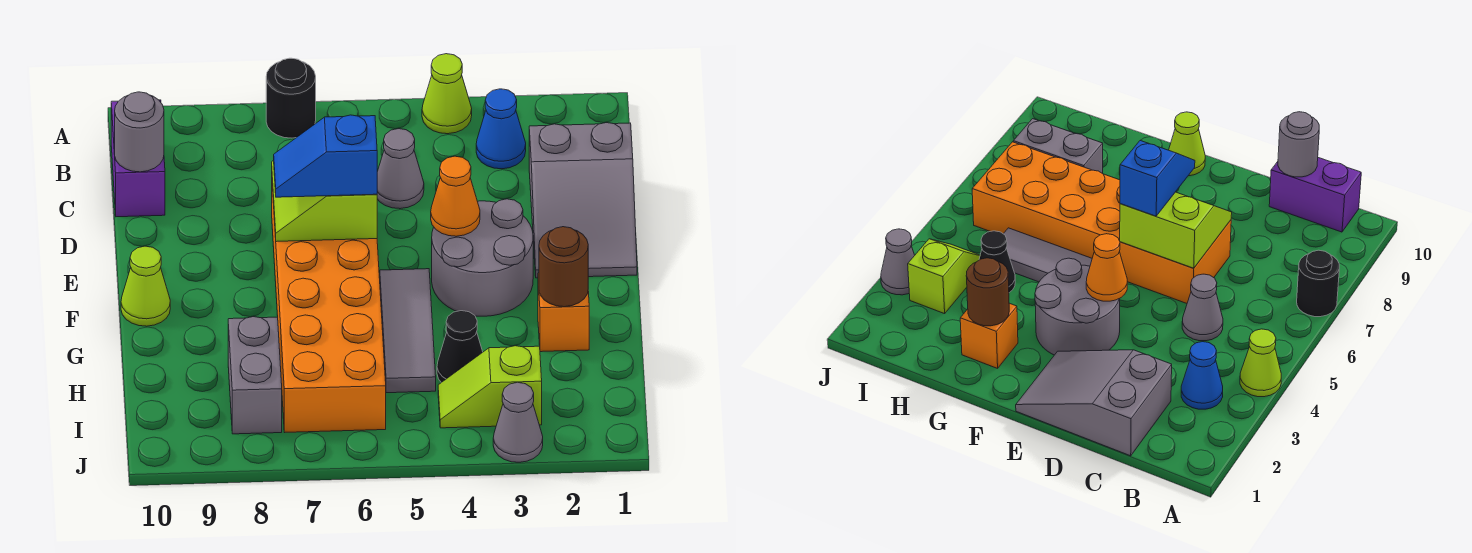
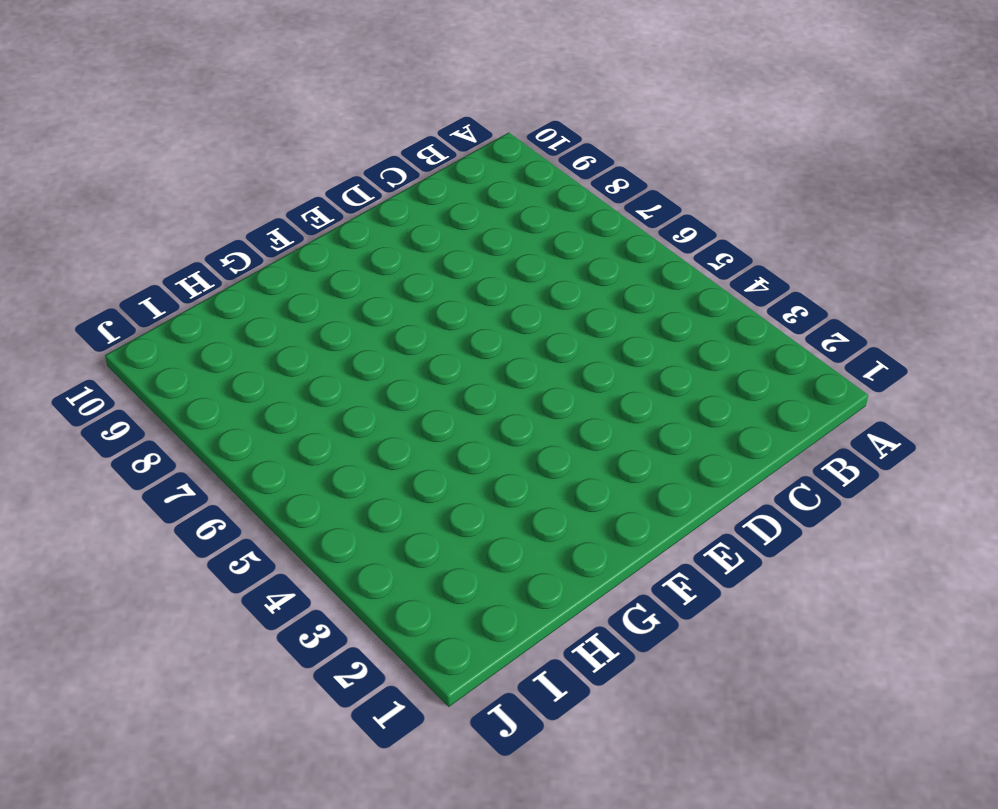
none -> lime cone A4 level 1
none -> black round brick A7 level 1
none -> blue cone B3 level 1

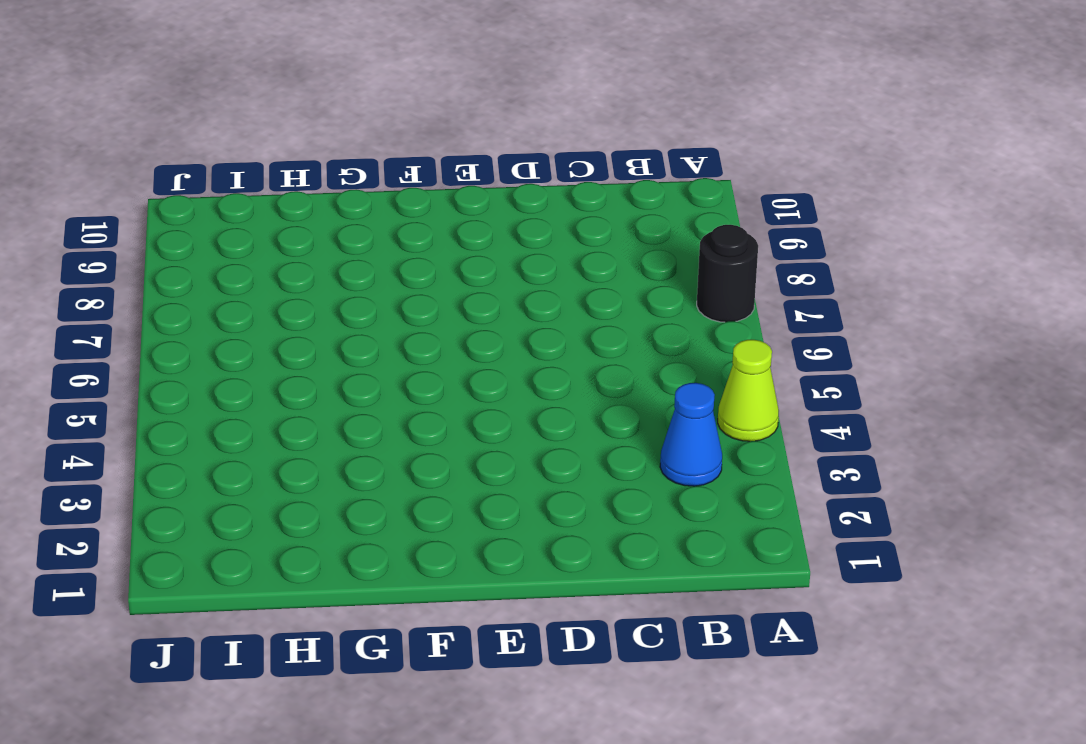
none -> purple brick B10:C10 level 1
none -> grey slope C1:E2 level 1 top C
none -> grey cone C5 level 1

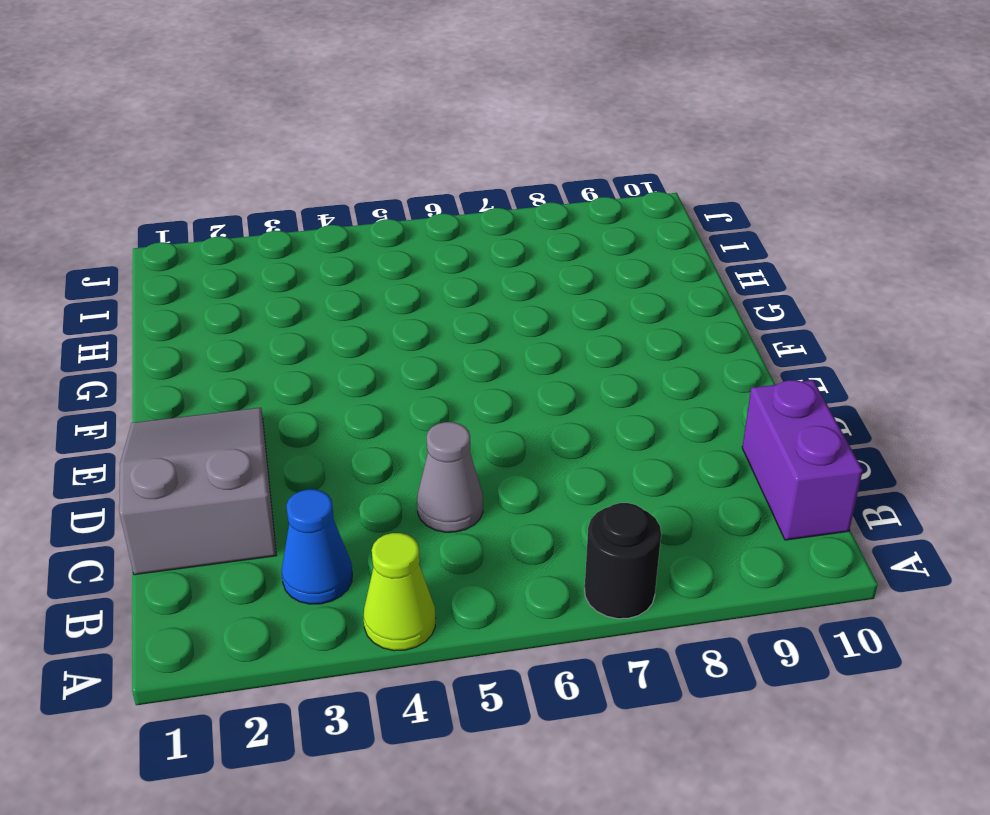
none -> orange brick D6:I7 level 1
none -> grey round brick E3:F4 level 1
none -> grey tile F5:H5 level 1

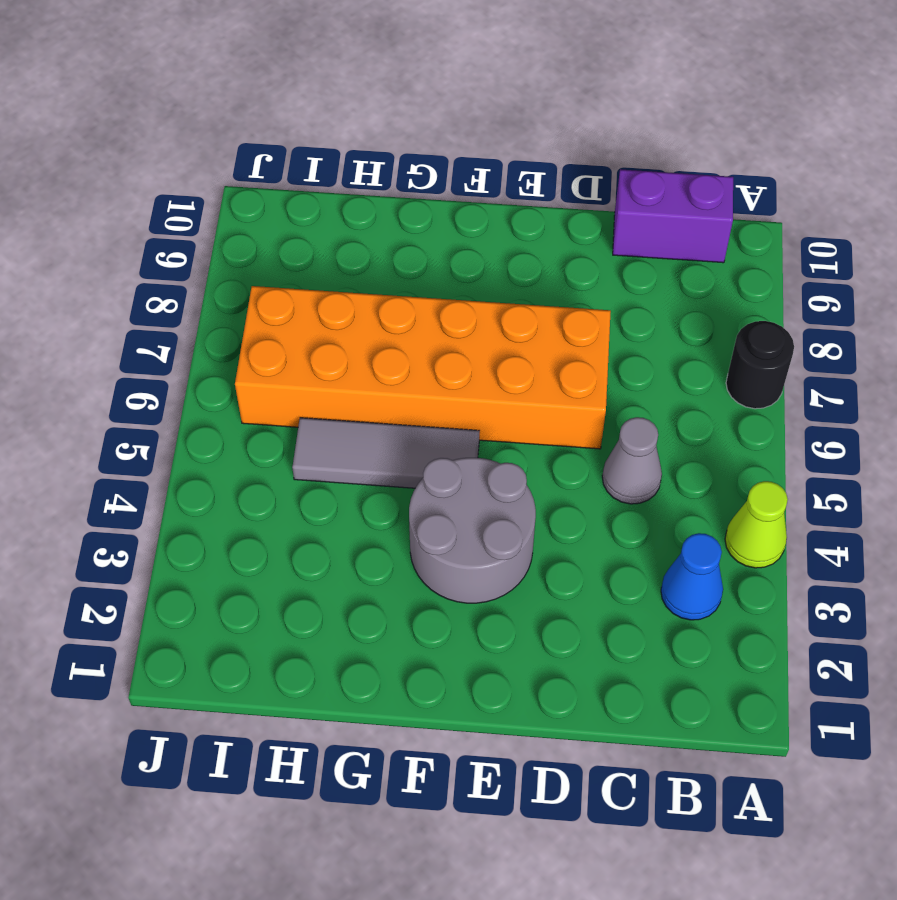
none -> grey slope C1:E2 level 1 top C
none -> lime cone F10 level 1
none -> orange brick G2 level 1

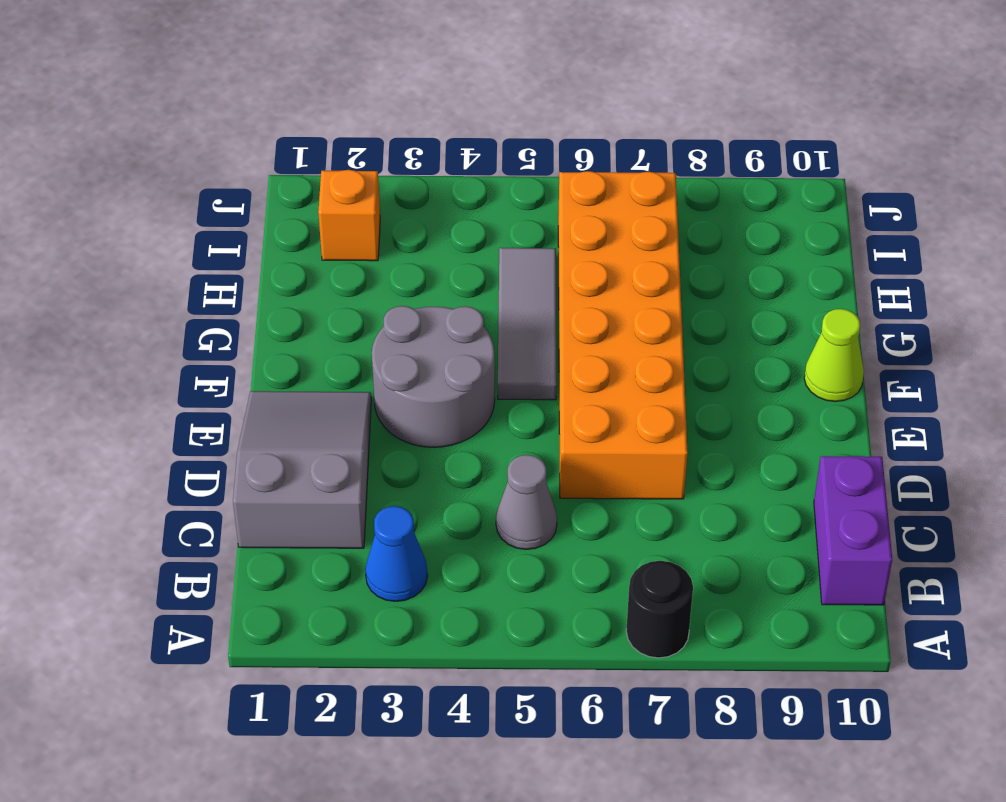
orange brick I2 level 1 -> orange brick G2 level 1
none -> lime cone A4 level 1
none -> black cone H4 level 1
none -> grey brick H8:I8 level 1

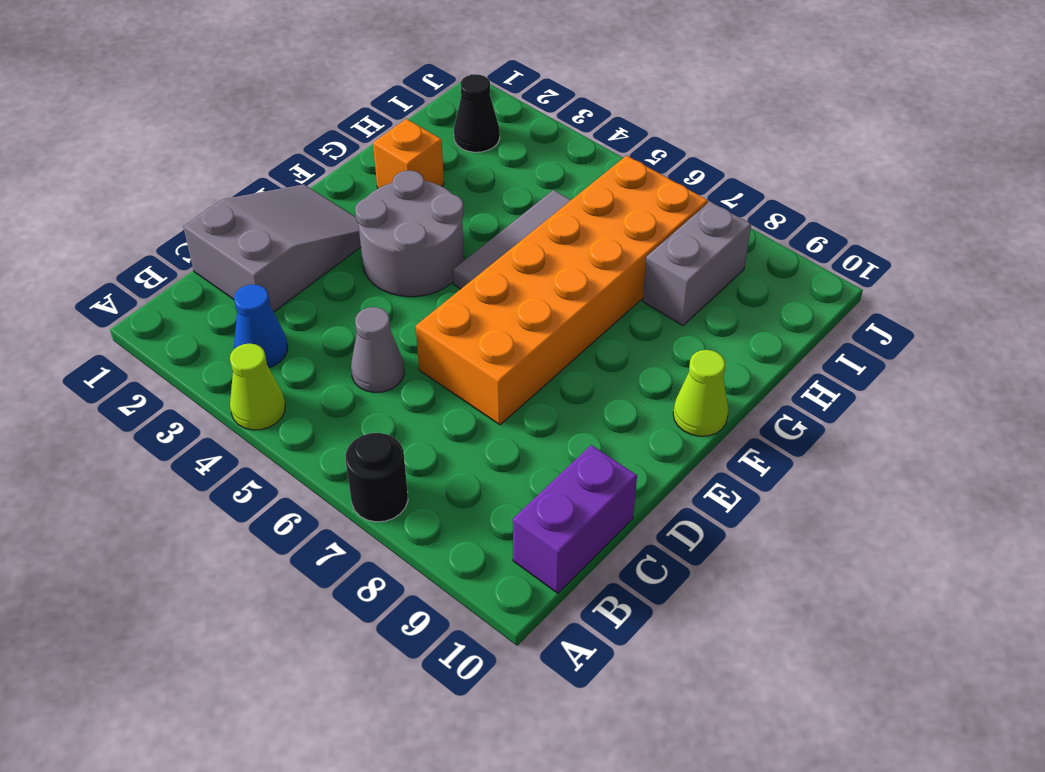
black cone I2 level 1 -> black cone H4 level 1
none -> lime slope I3:I4 level 1 top 3
none -> grey cone J3 level 1
none -> grey round brick C10 level 2

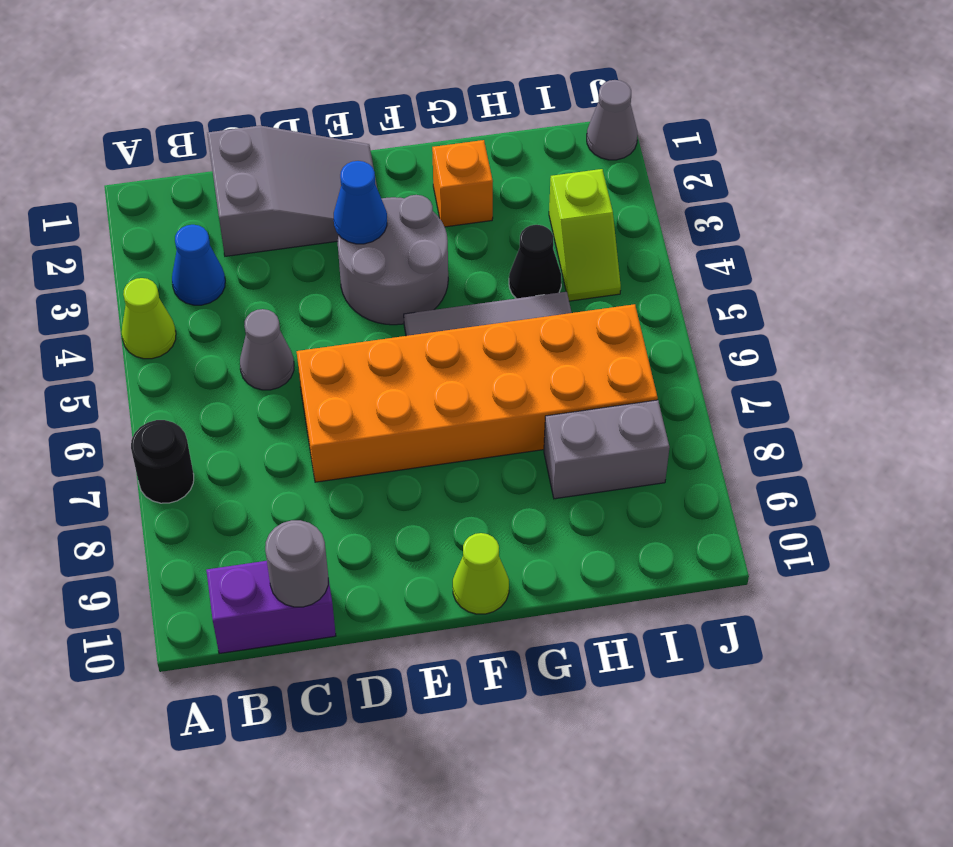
blue cone E3 level 2 -> none
grey cone J1 level 1 -> grey cone J3 level 1
none -> lime slope D6:E7 level 2 top 6
none -> orange cone E4 level 2
none -> brown round brick G2 level 2

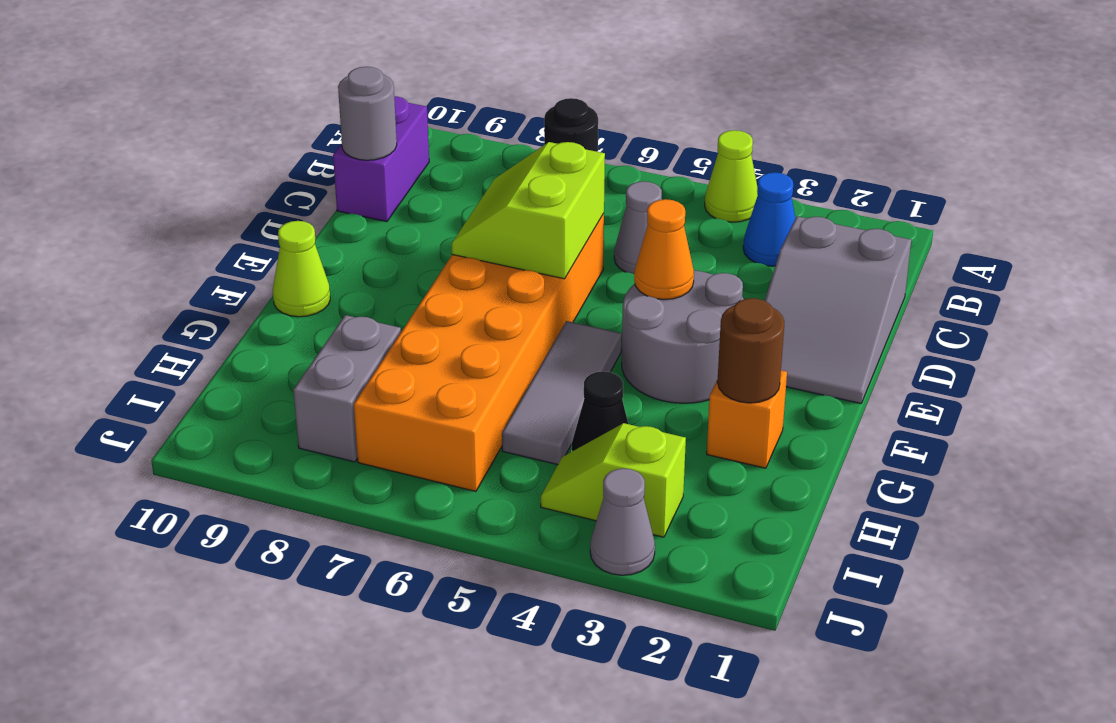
none -> blue slope E6:E7 level 3 top 6

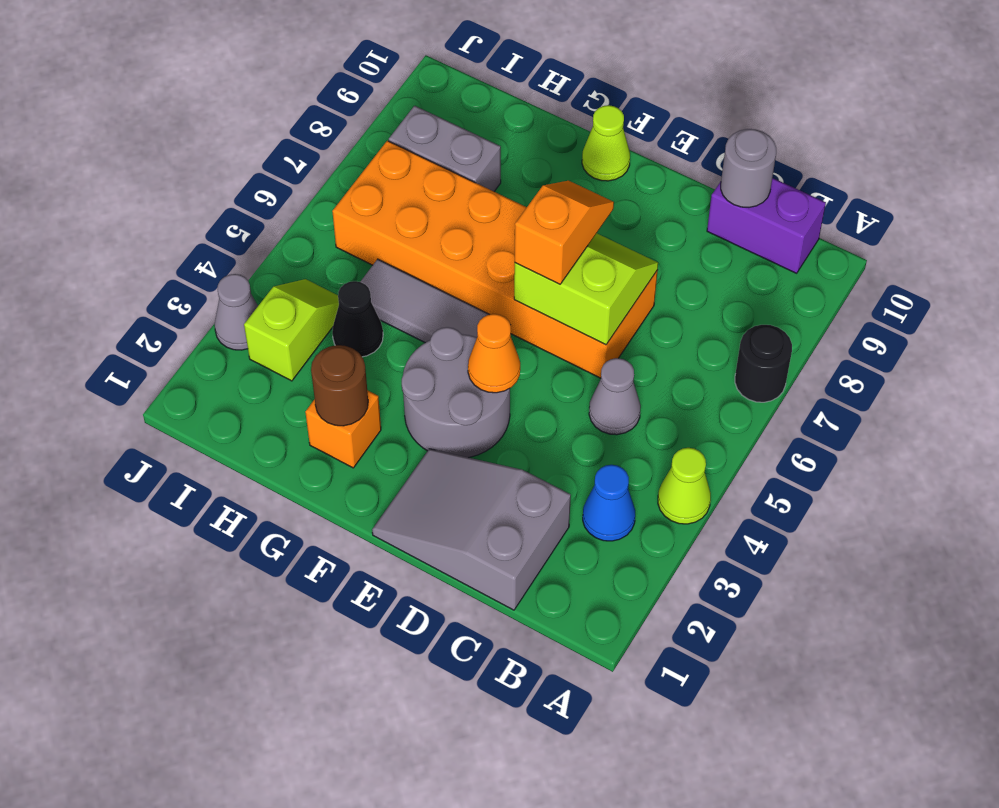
orange slope E6:E7 level 3 top 6 -> blue slope E6:E7 level 3 top 6

